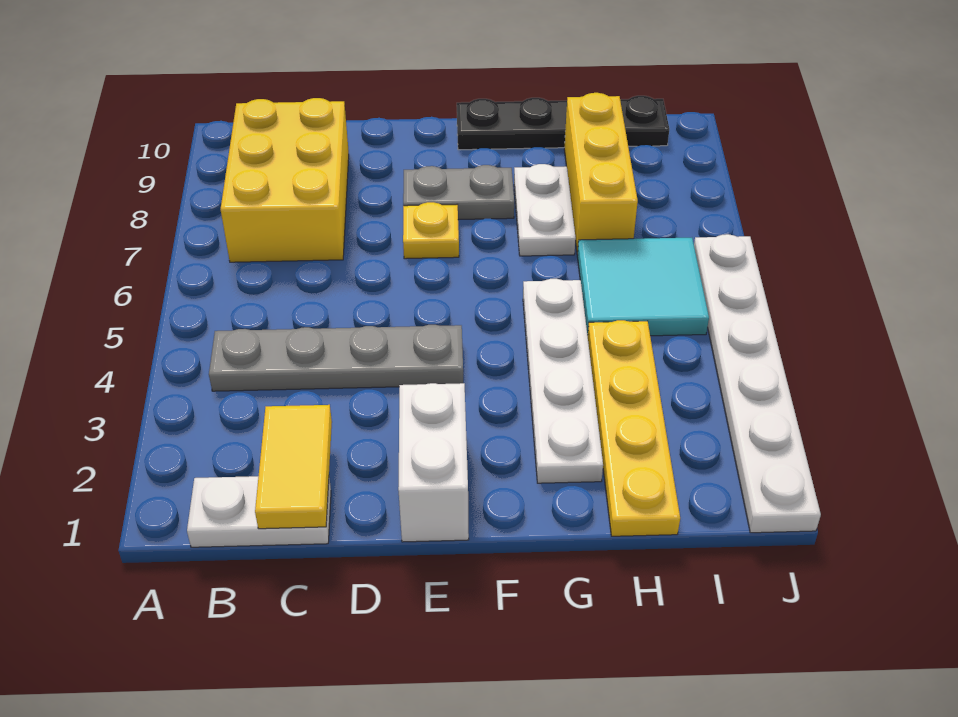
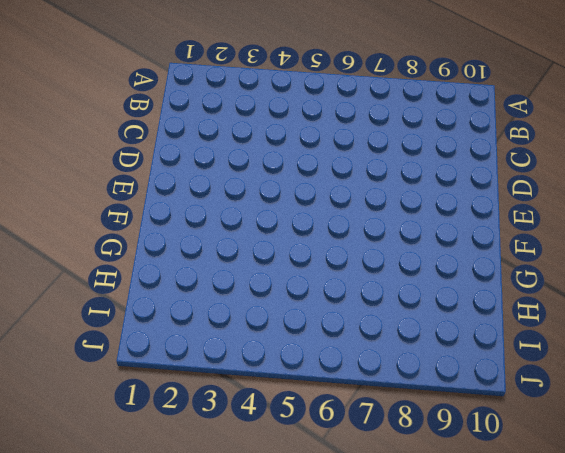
none -> white plate B1:C1 level 1
none -> grey plate B4:E4 level 1
none -> yellow brick B7:C9 level 1

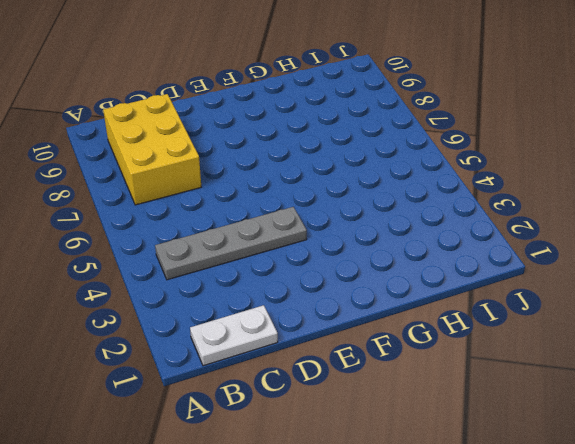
none -> white brick E1:E2 level 1
none -> yellow plate E7 level 1
none -> grey plate E8:F8 level 1

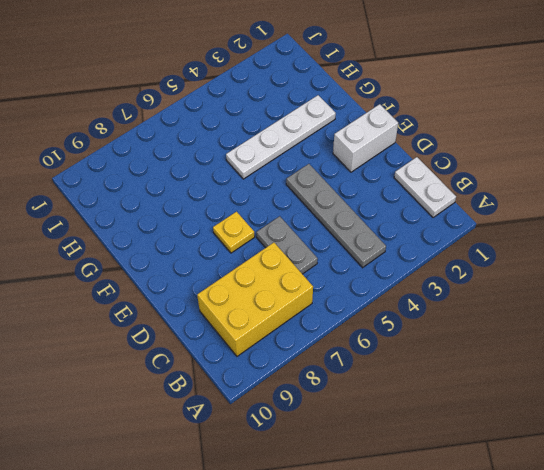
grey plate C6:D6 level 1 -> grey plate E8:F8 level 1
none -> black plate F10:I10 level 1
none -> white plate G7:G8 level 1
none -> yellow plate H1:H4 level 1

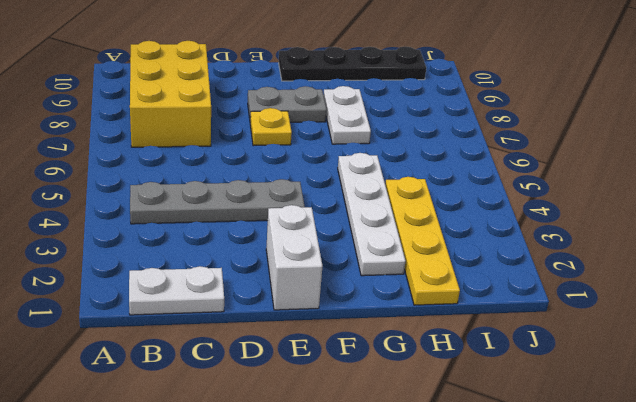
none -> cyan tile H5:I6 level 1
none -> yellow brick H7:H9 level 1
none -> white plate J1:J6 level 1

